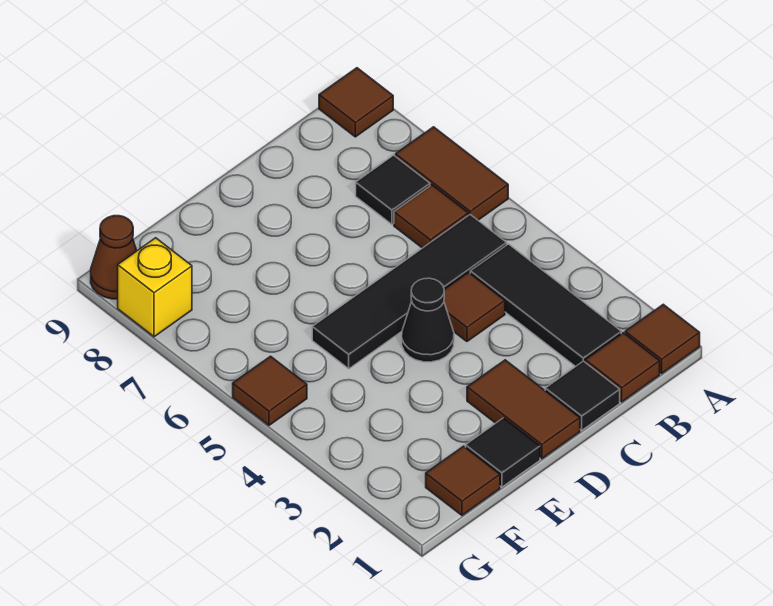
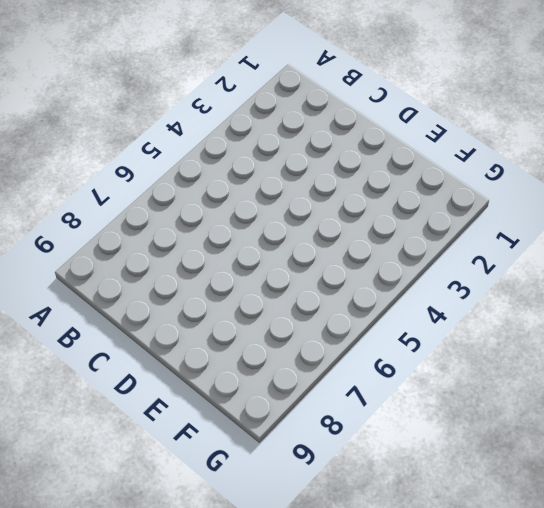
none -> brown tile A1 level 1
none -> brown tile A6:A7 level 1
none -> brown tile A9 level 1

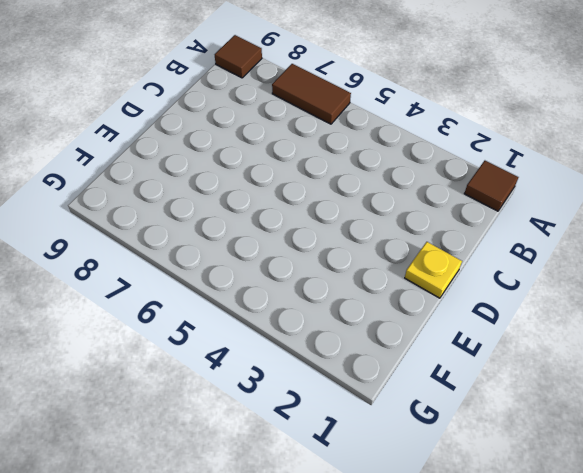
yellow plate D1 level 1 -> brown tile D1:D2 level 1
none -> brown tile B1 level 1
none -> black tile B2:B4 level 1
none -> black tile B5:E5 level 1

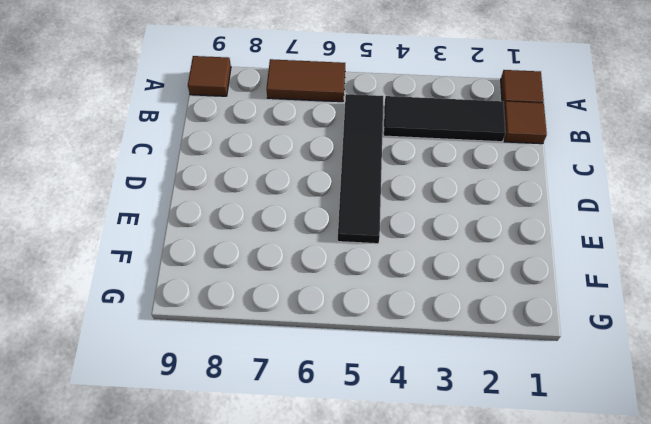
none -> brown tile B6 level 1
none -> black tile B7 level 1
none -> black tile C1 level 1

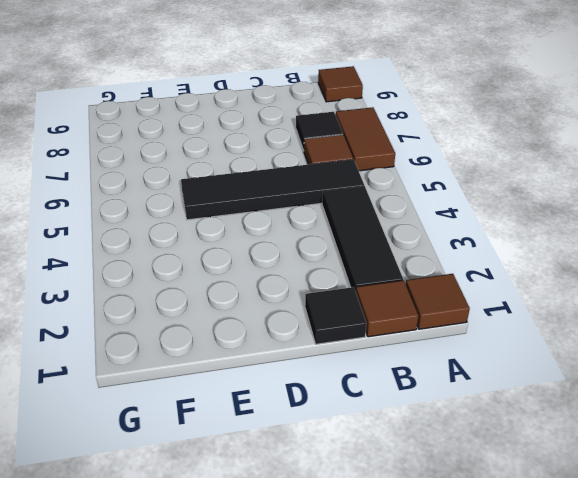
none -> brown tile C4 level 1
none -> brown tile D1:D2 level 1
none -> black cone D4 level 1

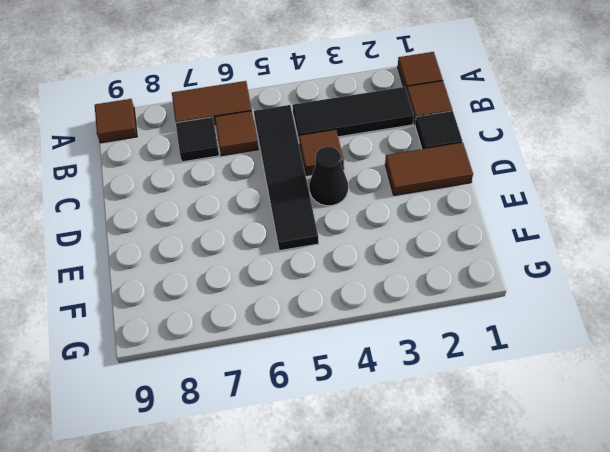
none -> black tile E1 level 1
none -> brown tile F1 level 1
none -> brown tile G5 level 1

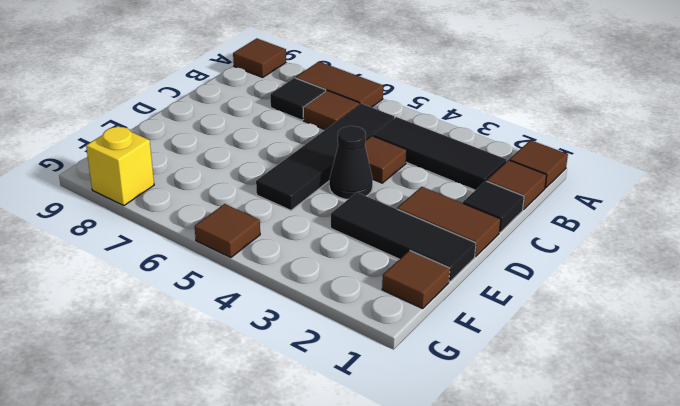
black tile E1:E3 level 1 -> black tile E1 level 1
none -> brown cone G9 level 1

